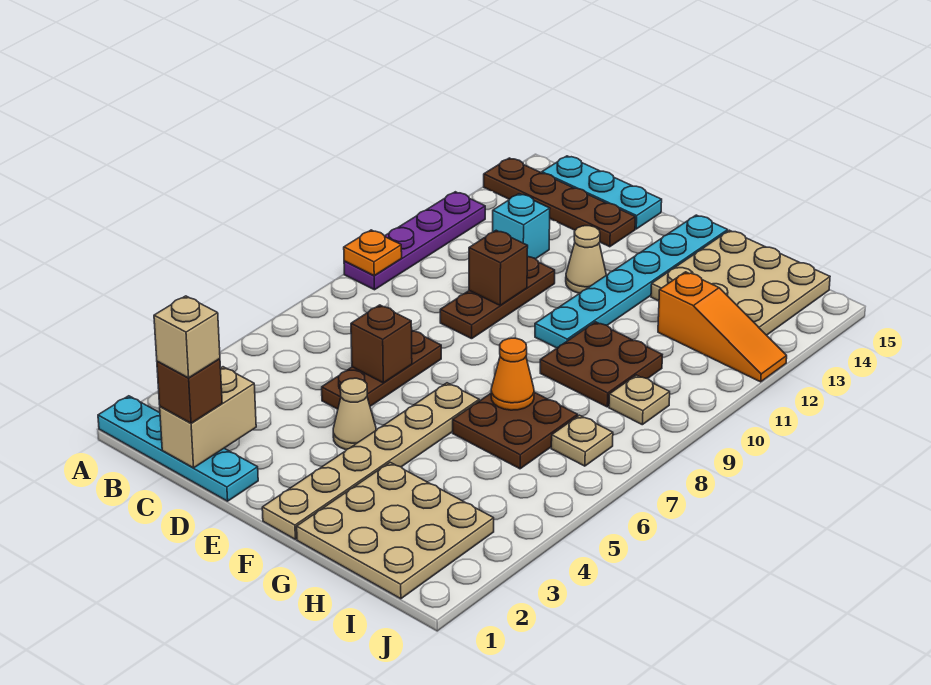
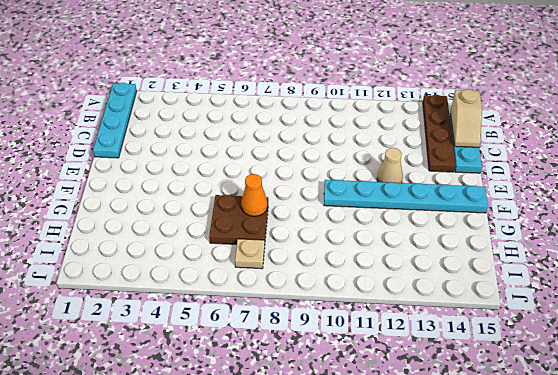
tan slope B15:C15 level 2 top B -> none
none -> purple plate A9:A12 level 1
none -> cyan brick C12 level 1
none -> brown plate D5:D7 level 1

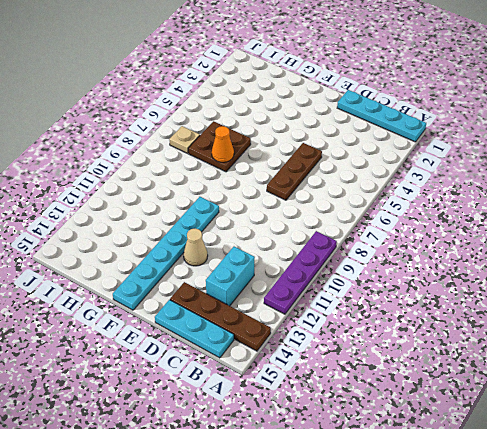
cyan brick C12:C13 level 1 -> cyan brick C12 level 1
none -> brown plate D9:D11 level 1
none -> tan cone E4 level 1
none -> tan plate F1:F6 level 1

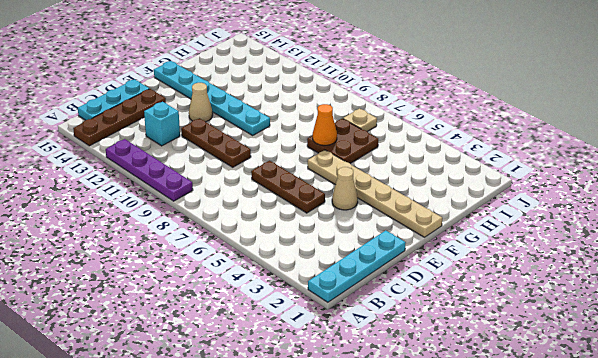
none -> tan plate G1:I3 level 1
none -> brown plate G9:H10 level 1
none -> tan plate G13:I15 level 1

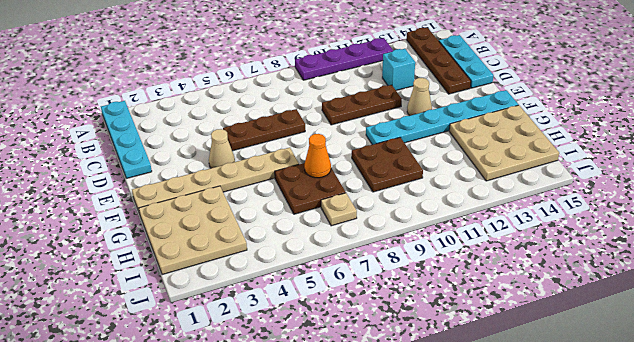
none -> orange slope H12:J12 level 1 top H
none -> tan plate I9 level 1
none -> orange plate A9 level 2

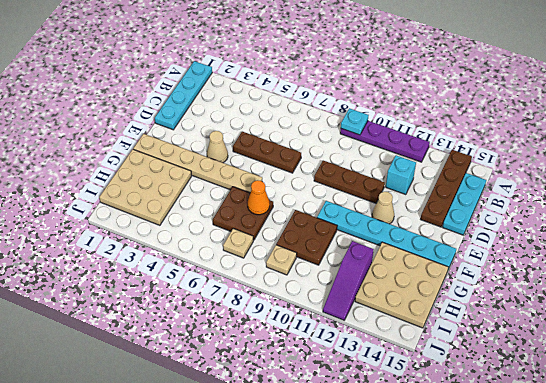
cyan plate A9 level 2 -> orange plate A9 level 2
purple slope H12:J12 level 1 top H -> orange slope H12:J12 level 1 top H
none -> tan brick C1:C2 level 2
none -> brown brick D6 level 2
none -> brown brick D10 level 2

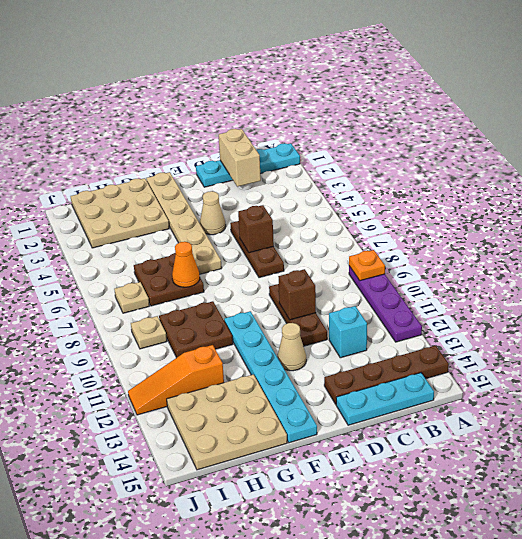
none -> brown brick C1 level 3
none -> tan brick C1 level 4

